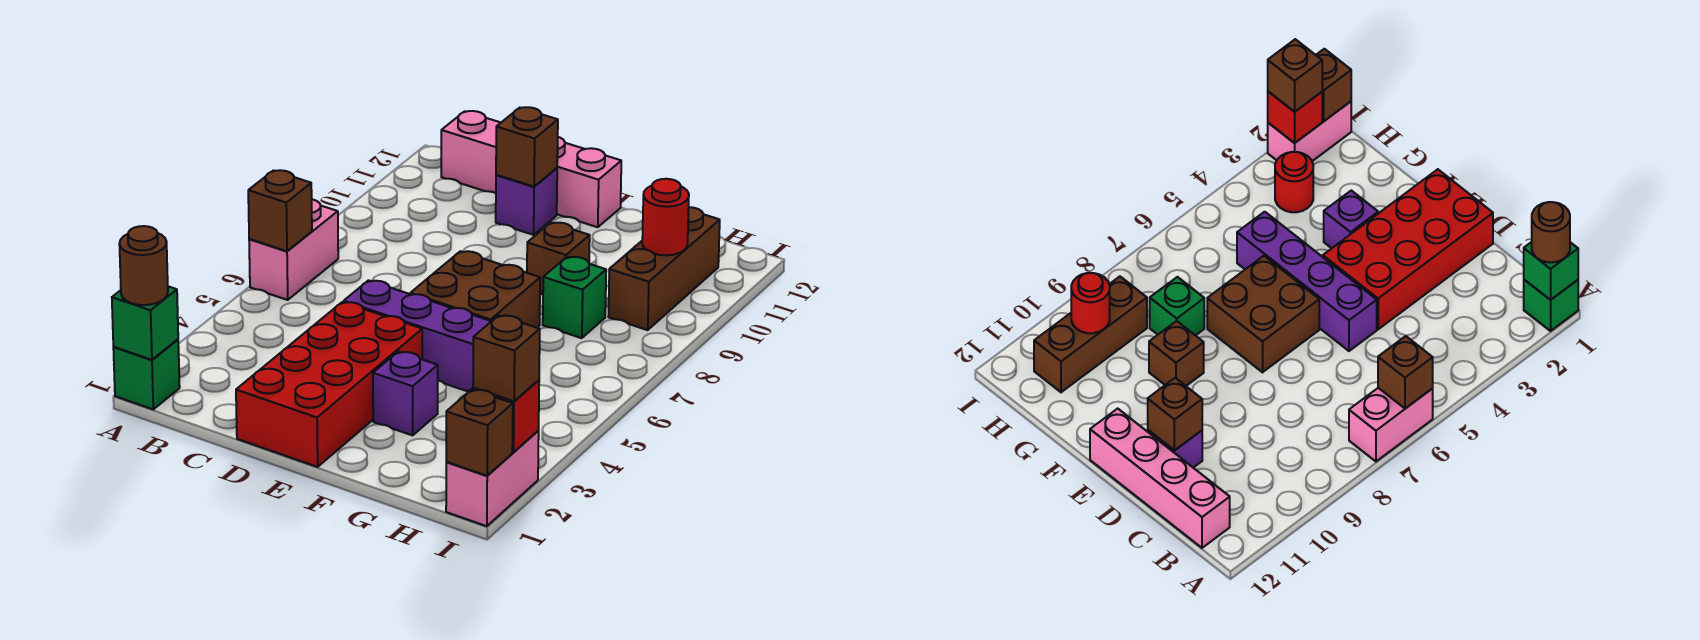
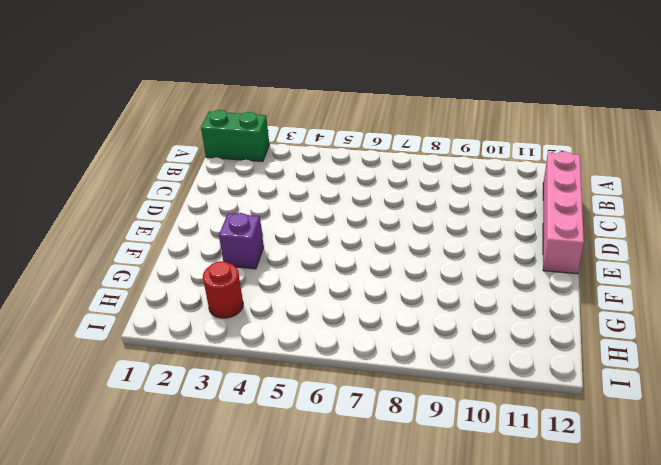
green brick A1:A2 level 1 -> green brick A1 level 1
none -> pink brick A6:A7 level 1
none -> red brick D1:E4 level 1
none -> purple brick D5:G5 level 1

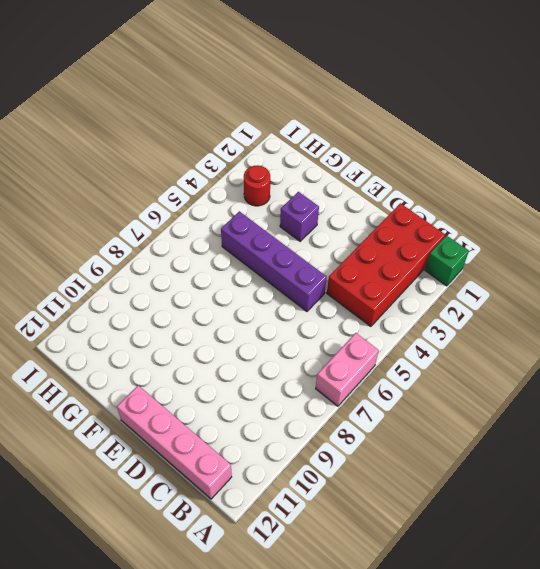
red brick B1:C4 level 1 -> red brick D1:E4 level 1
none -> purple brick D11 level 1
none -> brown brick E6:F7 level 1
none -> brown brick F9 level 1

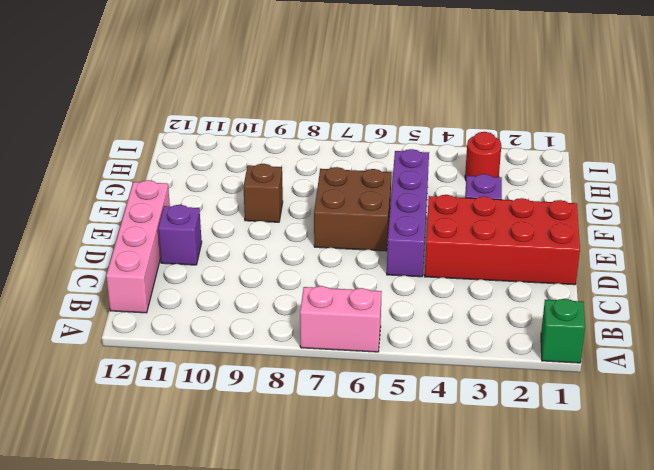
none -> green brick G8 level 1
none -> brown brick H9:H11 level 1
none -> pink brick I1:I2 level 1

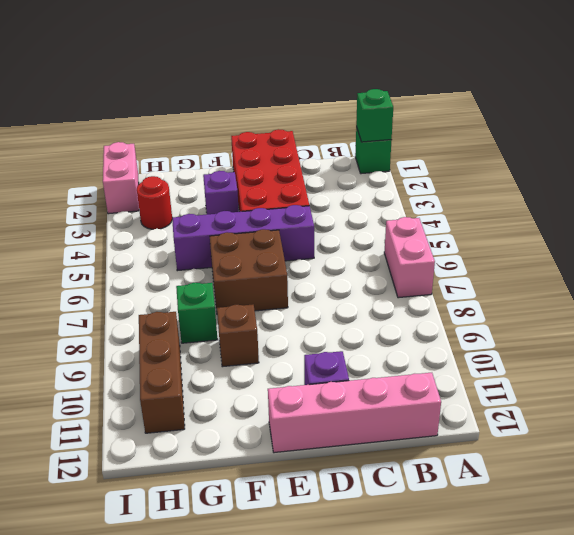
none -> brown brick A6 level 2
none -> brown brick D11 level 2
none -> red round brick H10 level 2

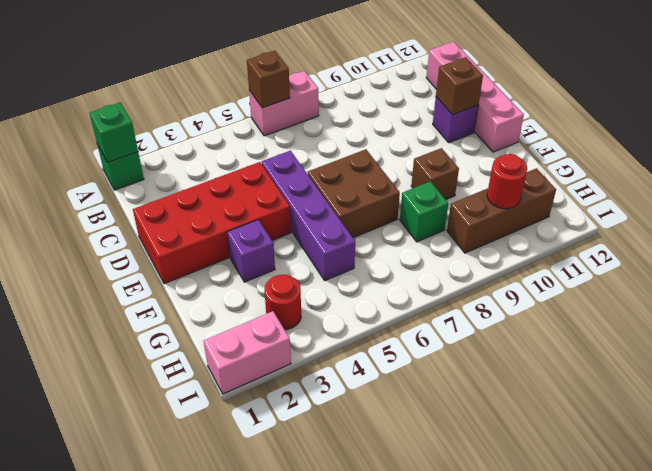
none -> brown brick I1 level 2
none -> red brick I2 level 2
none -> brown round brick A1 level 3

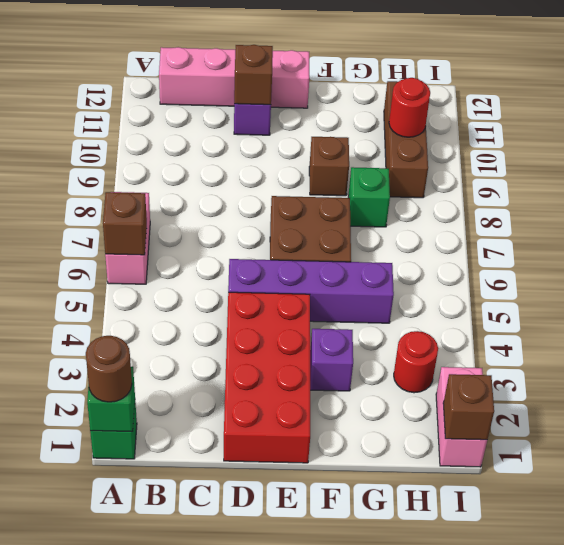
none -> red brick I2 level 2
none -> brown brick I2 level 3

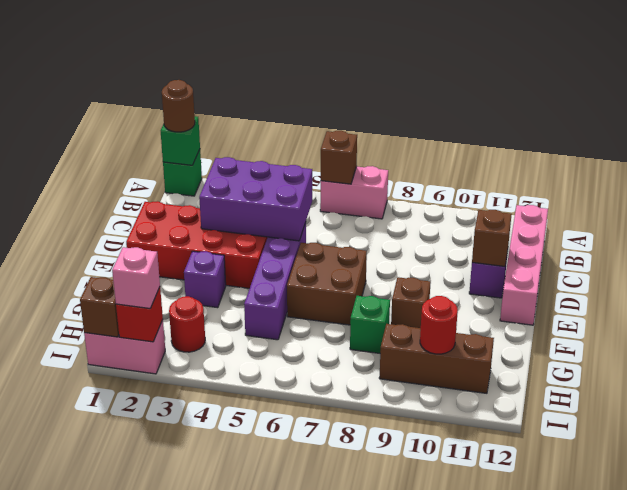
purple brick C3:D5 level 2 -> none
pink brick I2 level 3 -> brown brick I2 level 3

